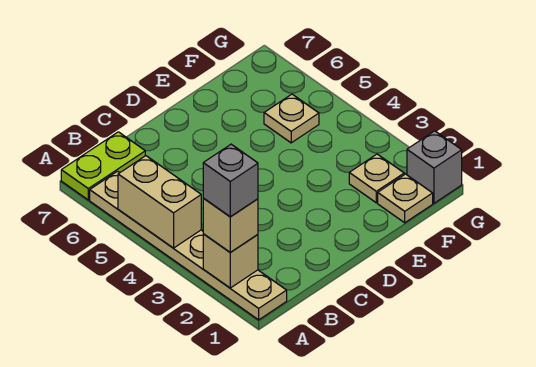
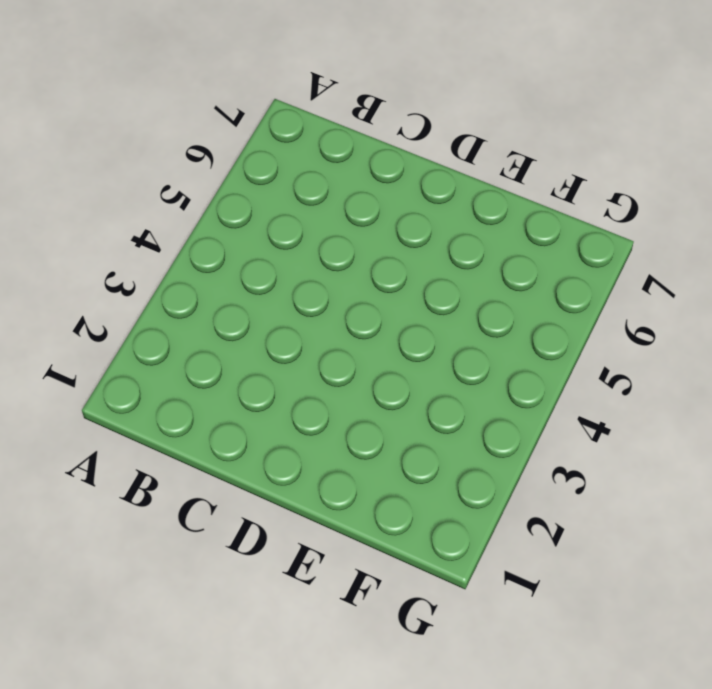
none -> tan plate A1:A6 level 1
none -> lime plate A7:B7 level 1

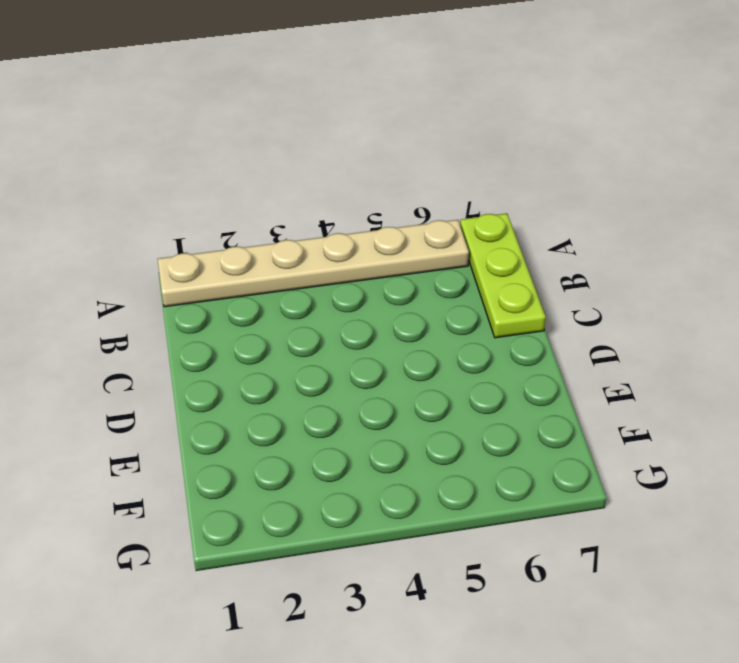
lime plate A7:C7 level 1 -> lime plate A7:B7 level 1
none -> tan plate F1 level 1
none -> tan plate F2 level 1

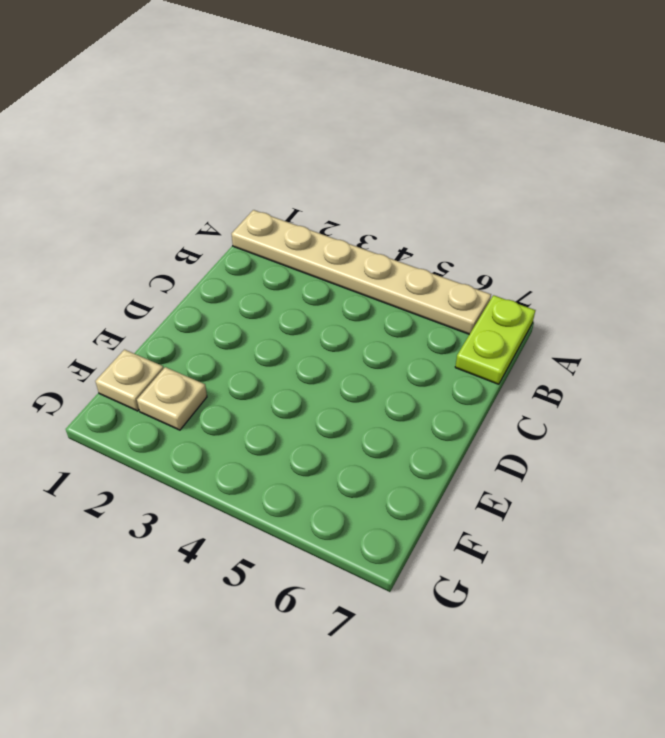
none -> tan plate F5 level 1
none -> grey brick G1 level 1

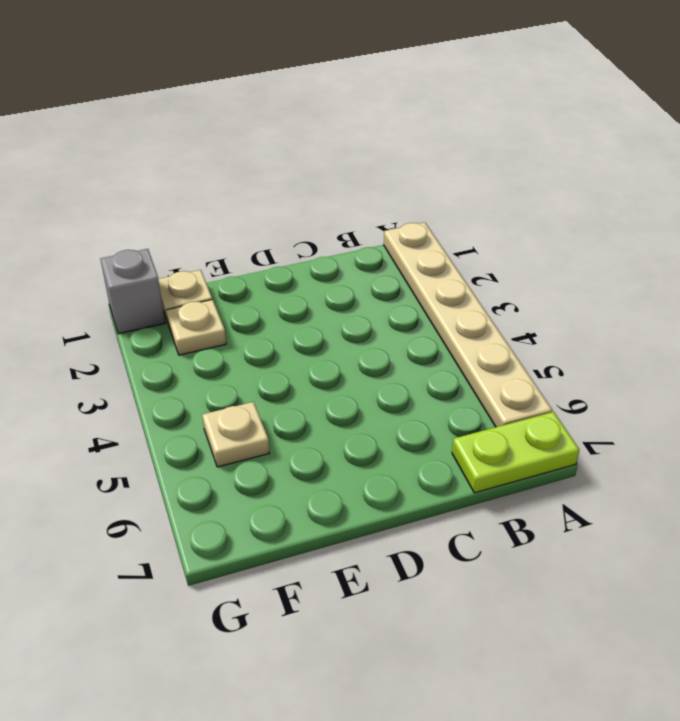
none -> tan brick A2 level 2
none -> tan brick A4:A5 level 2

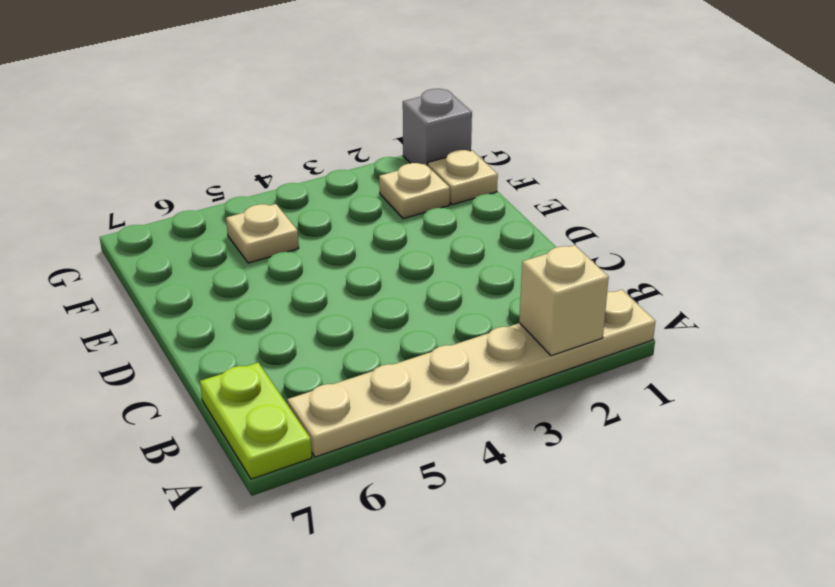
none -> tan brick A4:A5 level 2
none -> tan brick A2 level 3

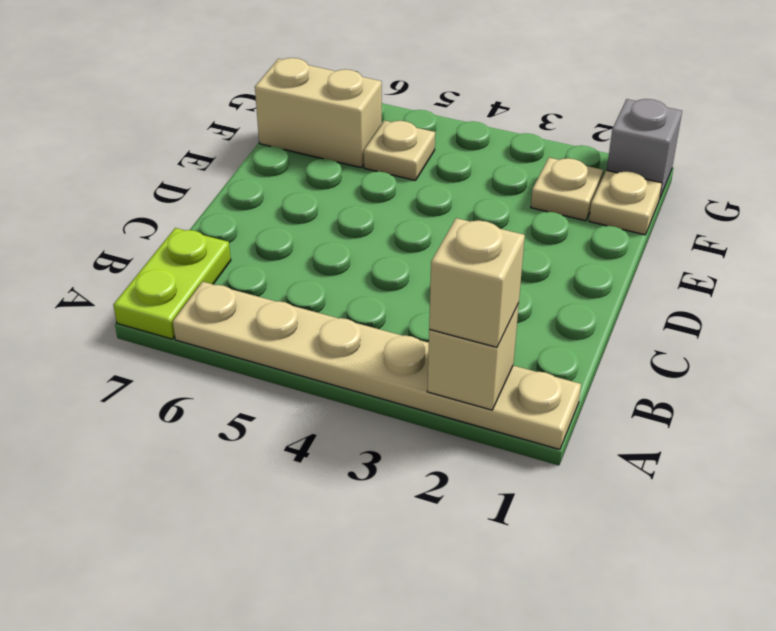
tan brick F6:F7 level 1 -> tan brick A4:A5 level 2
none -> grey brick A2 level 4

